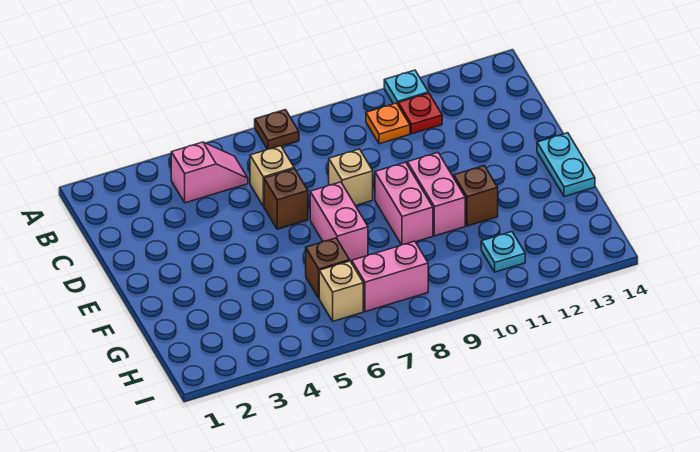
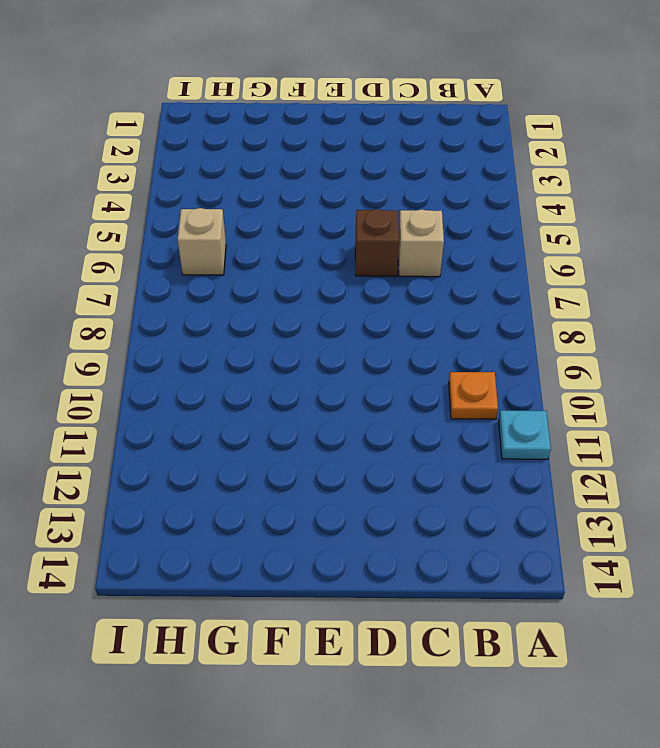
none -> brown plate A7 level 1
none -> pink slope B4:B5 level 1 top 4
none -> red plate B11 level 1

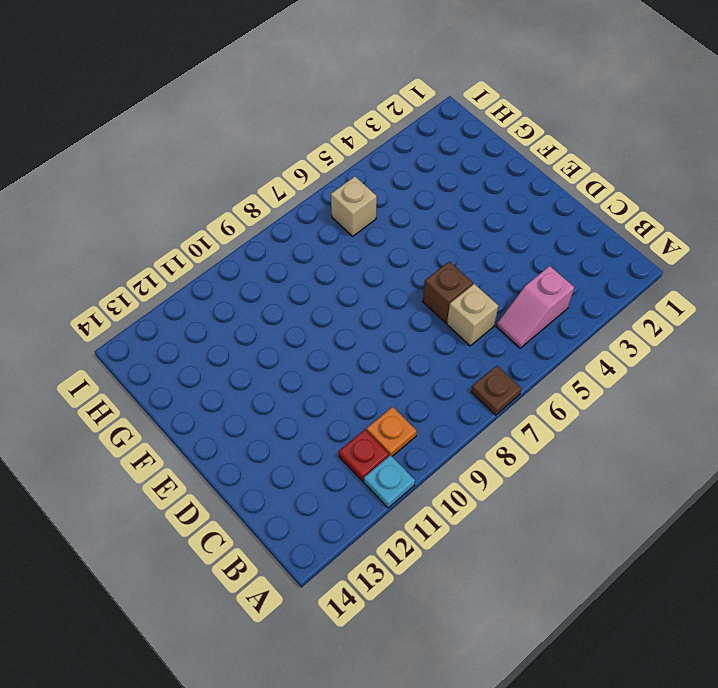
none -> tan brick D8 level 1
none -> pink brick E7:F7 level 1
none -> pink brick E9:F9 level 1

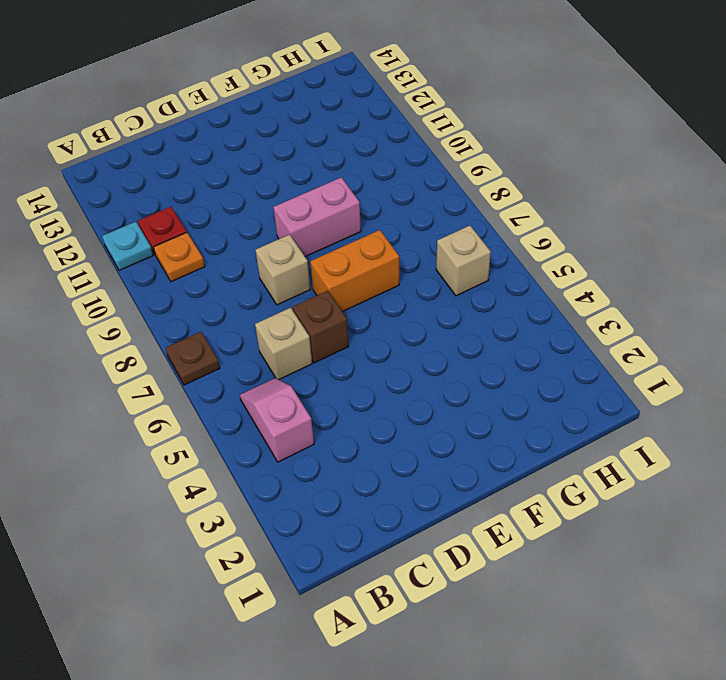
orange brick E7:F7 level 1 -> pink brick E7:F7 level 1
none -> pink brick E10:F10 level 1
none -> cyan plate E14:F14 level 1
none -> brown brick F11 level 1

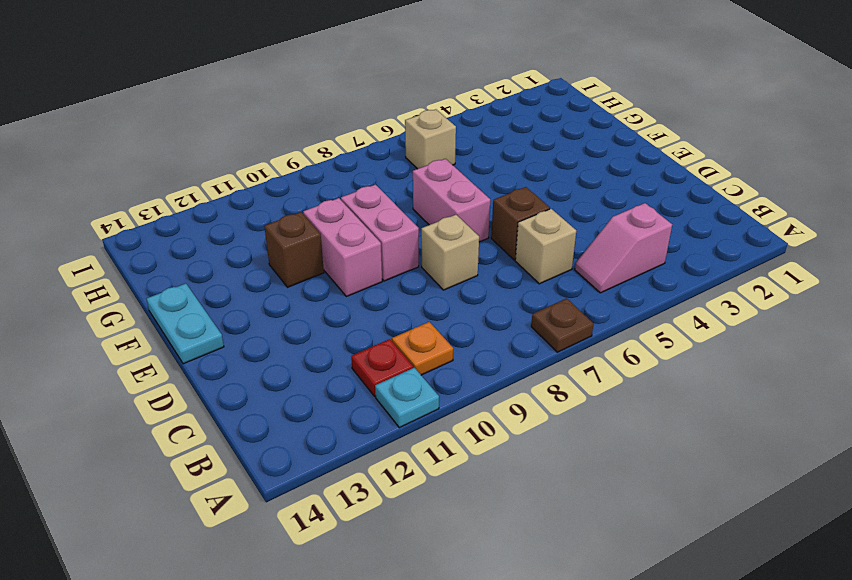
none -> brown brick G6 level 1
none -> pink brick H7:H8 level 1
none -> cyan plate H11 level 1

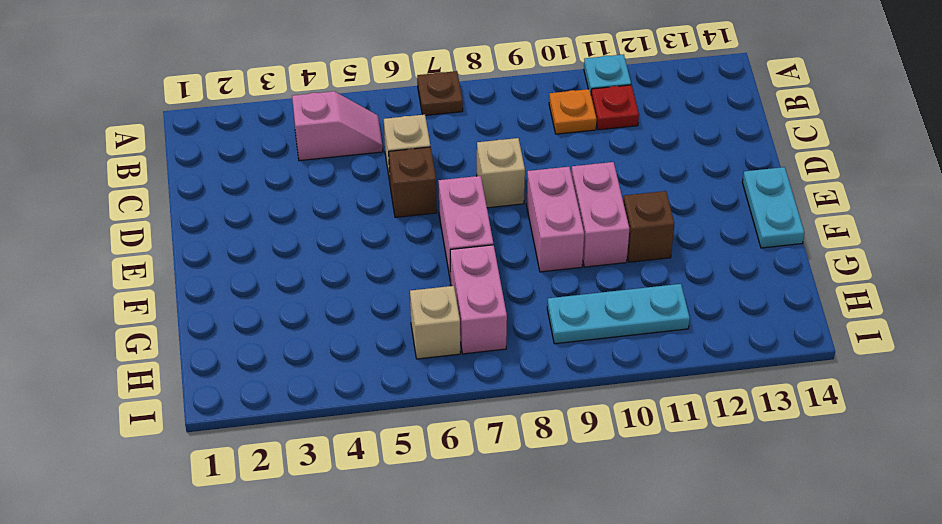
pink brick G7:H7 level 1 -> pink brick H7:H8 level 1
cyan plate H9:H11 level 1 -> cyan plate H11 level 1
none -> brown brick G6 level 1

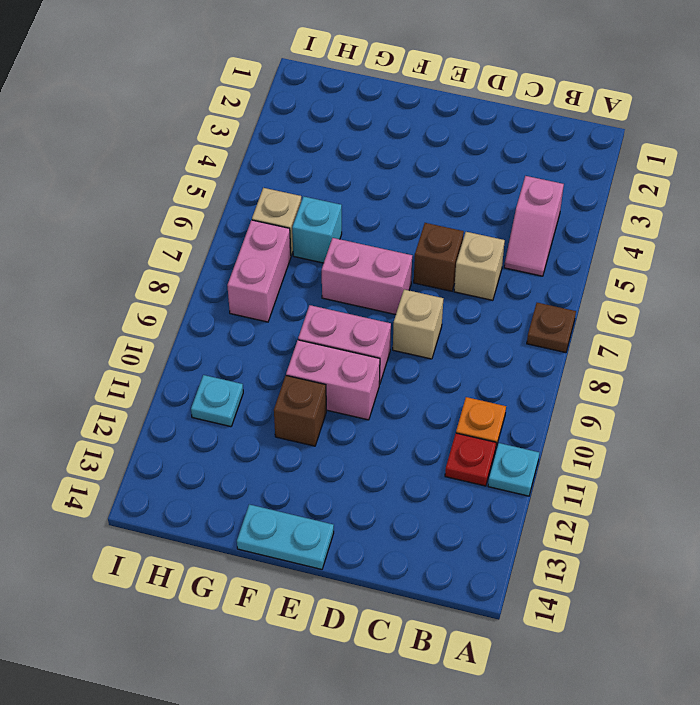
cyan brick G6 level 1 -> brown brick G6 level 1

